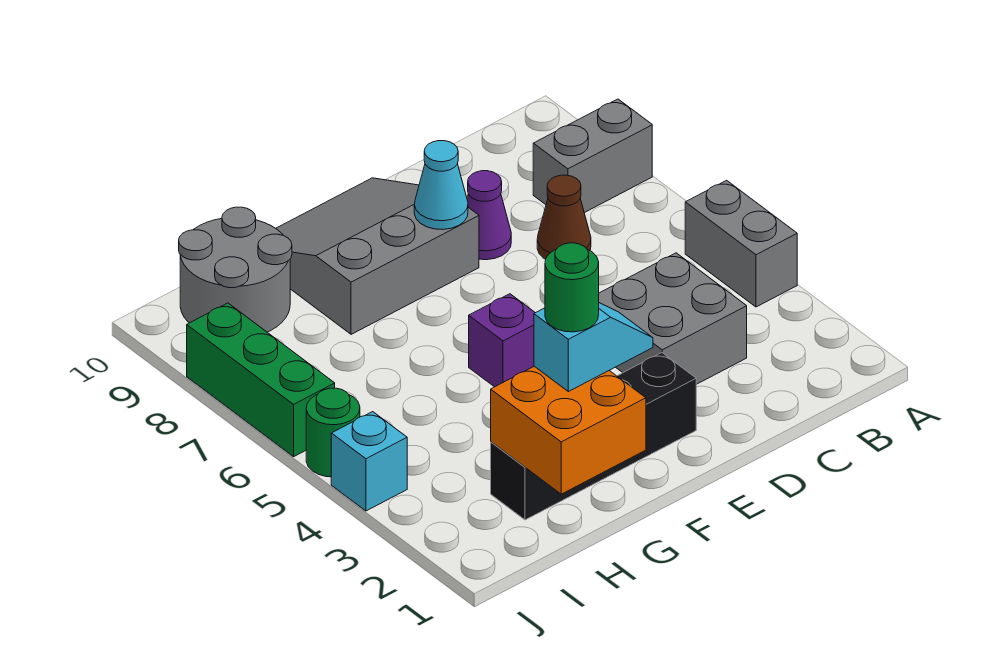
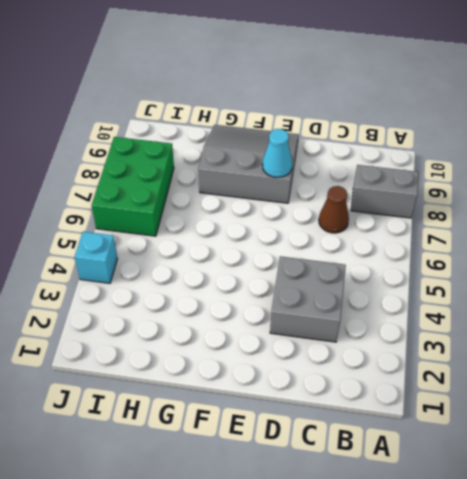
green brick I6:J8 level 1 -> green brick J6:J8 level 1
none -> grey brick A4:A5 level 1
none -> purple cone D8 level 1
none -> black brick E2:H2 level 1

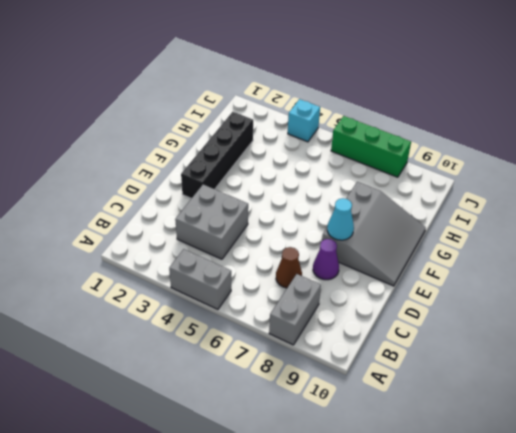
none -> purple brick F5 level 1
none -> grey round brick H9:I10 level 1
none -> green round brick J5 level 1

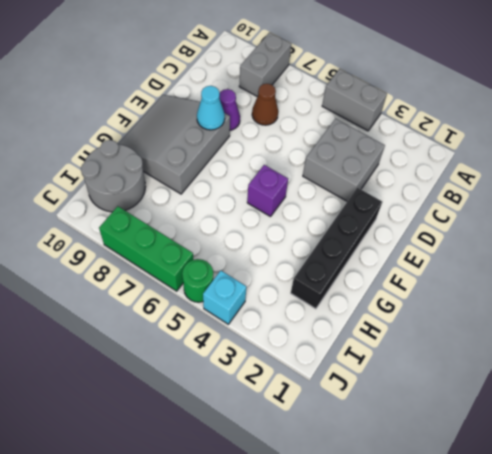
none -> orange brick G1:H2 level 2
none -> cyan slope F2:G2 level 3 top G
none -> green round brick G2 level 4

